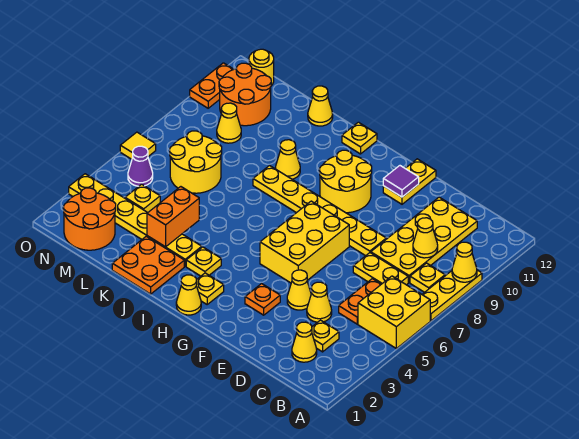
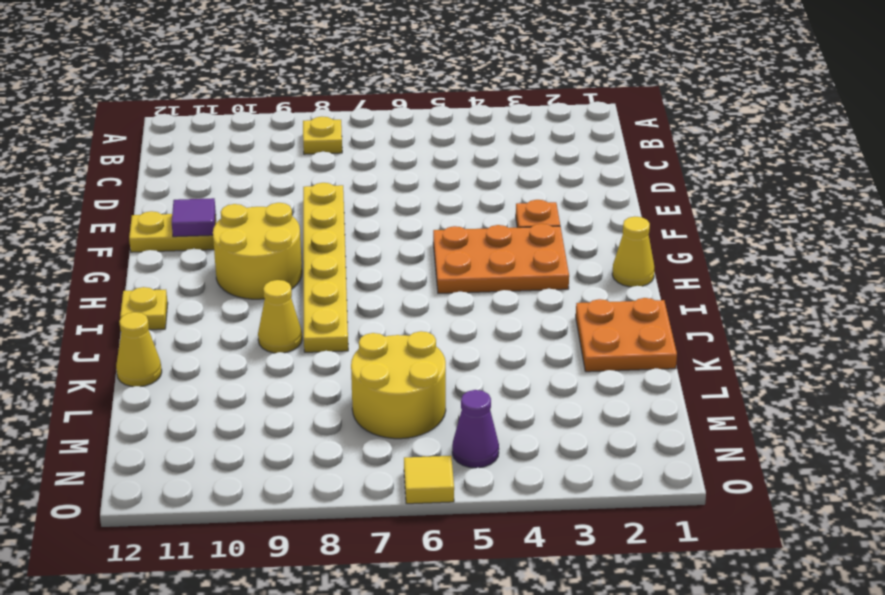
orange plate G3:H5 level 1 -> yellow brick F5:G7 level 1
none -> yellow brick A5:B6 level 1
none -> yellow plate A7:A9 level 1
none -> yellow cone C2 level 1
none -> yellow plate C3 level 1

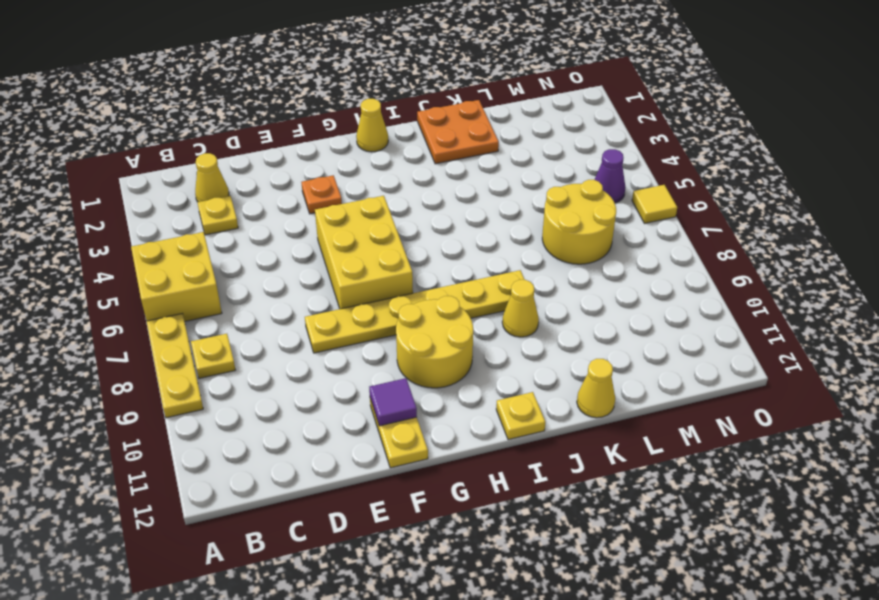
none -> orange plate C5:C6 level 1
none -> yellow plate C7:D7 level 1
none -> yellow plate C8:D11 level 1
none -> yellow cone D4 level 1

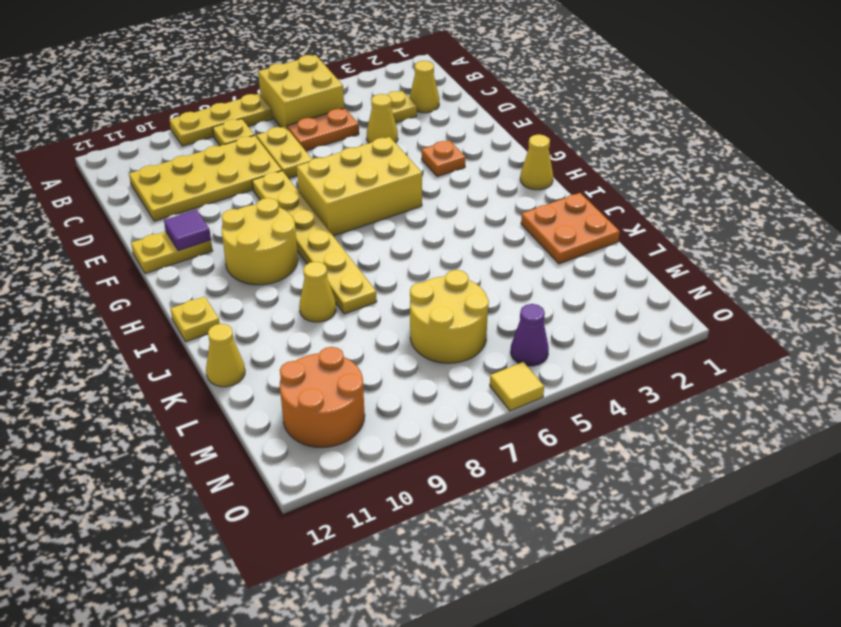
none -> yellow cone E4 level 1
none -> yellow plate H2 level 1
none -> yellow plate I3 level 1
none -> yellow plate J3:O3 level 1

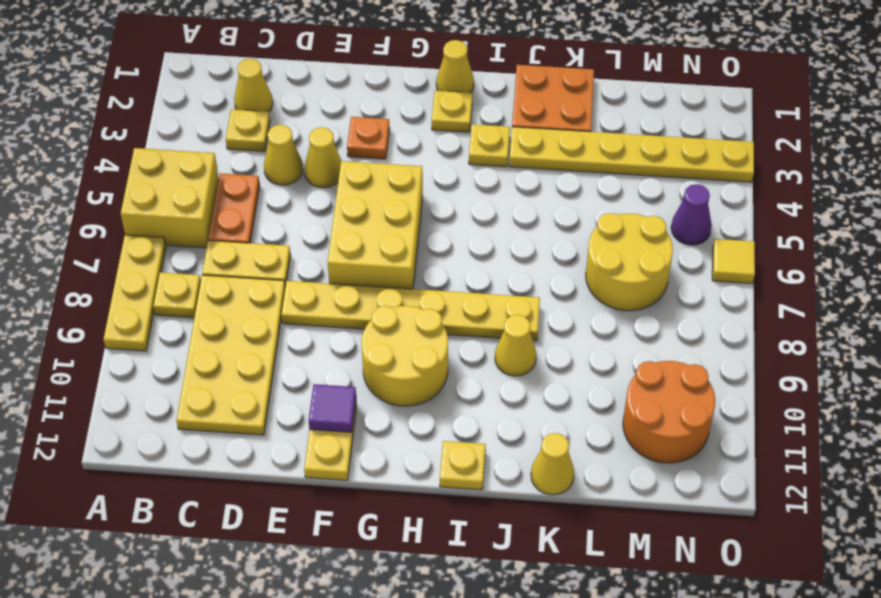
none -> orange round brick M1:N2 level 1
none -> yellow plate M4 level 1
none -> yellow cone M9 level 1
none -> yellow round brick N12 level 1

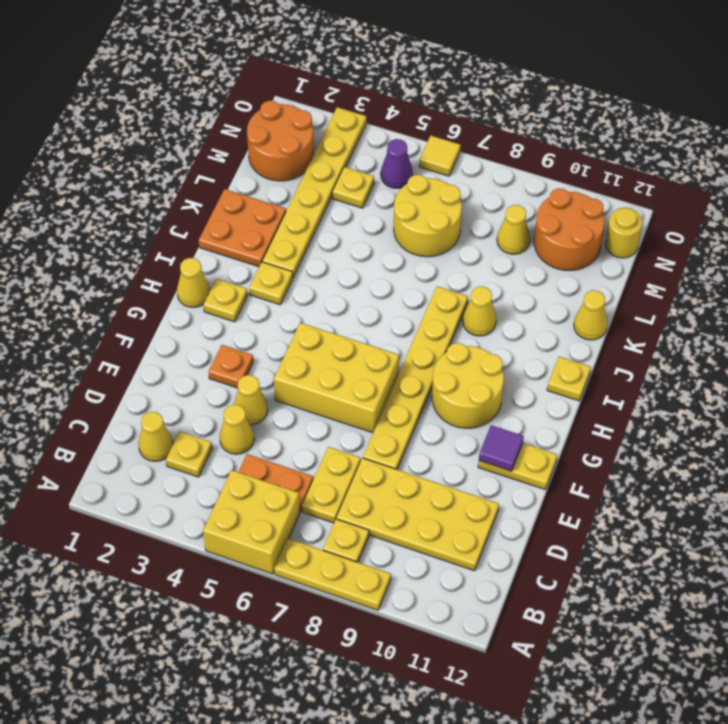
none -> orange plate O10:O11 level 1
none -> yellow cone A9 level 2
none -> yellow cone C9 level 2
none -> orange brick K3:K4 level 2

